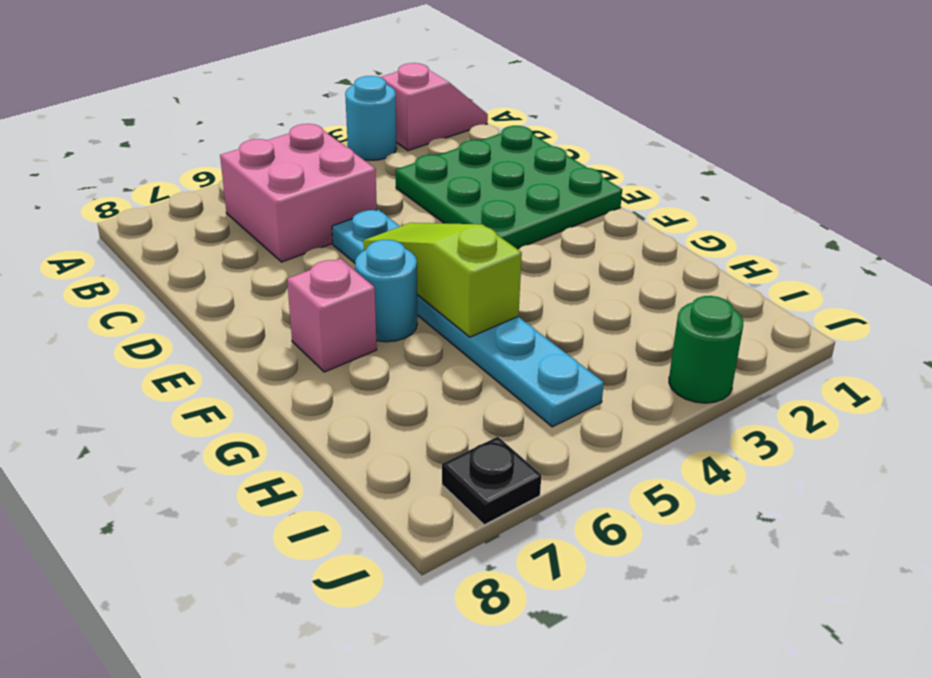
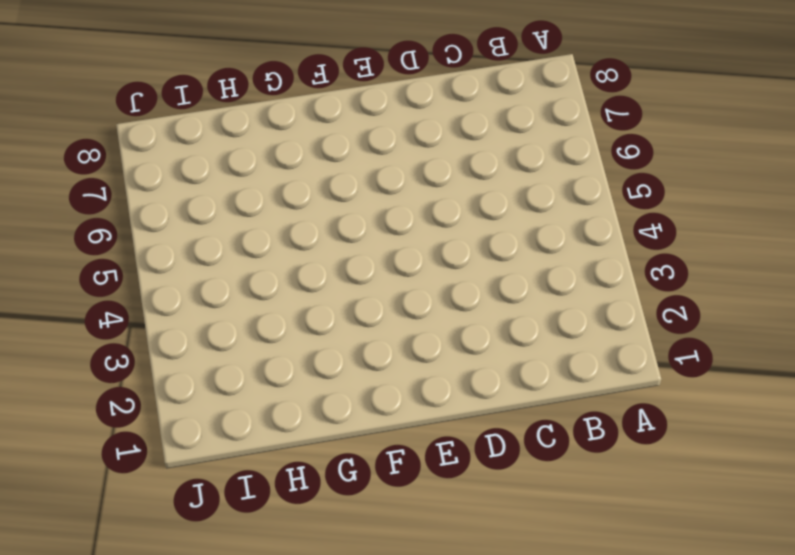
none -> pink slope A1:A2 level 1 top 2
none -> cyan round brick A3 level 1

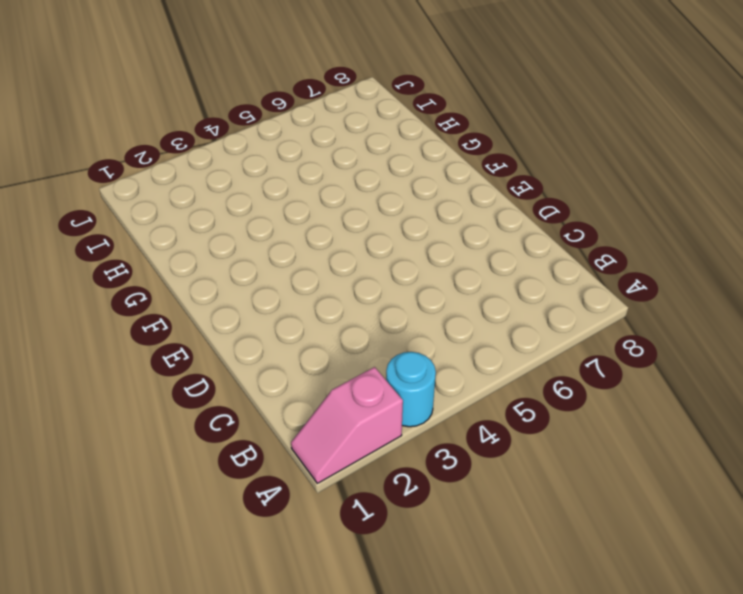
none -> pink brick B5:C6 level 1
none -> green plate C1:E3 level 1

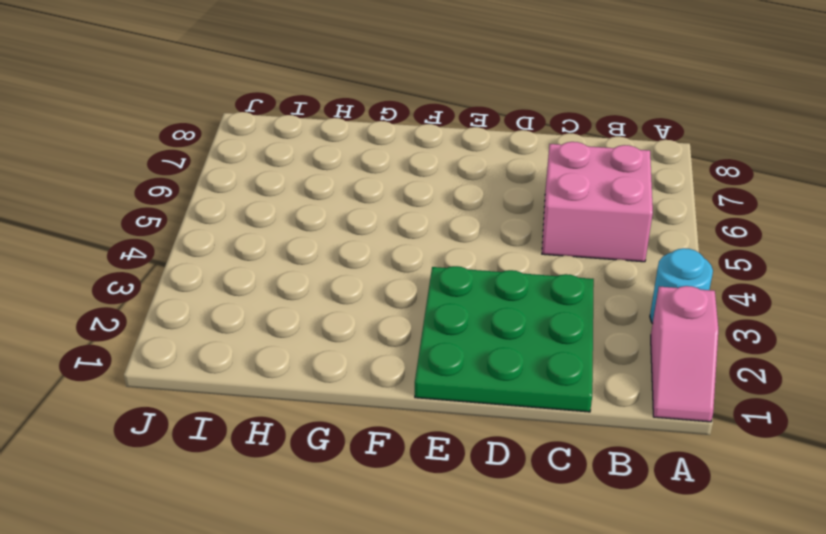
none -> cyan plate D5:I5 level 1
none -> cyan round brick F6 level 1

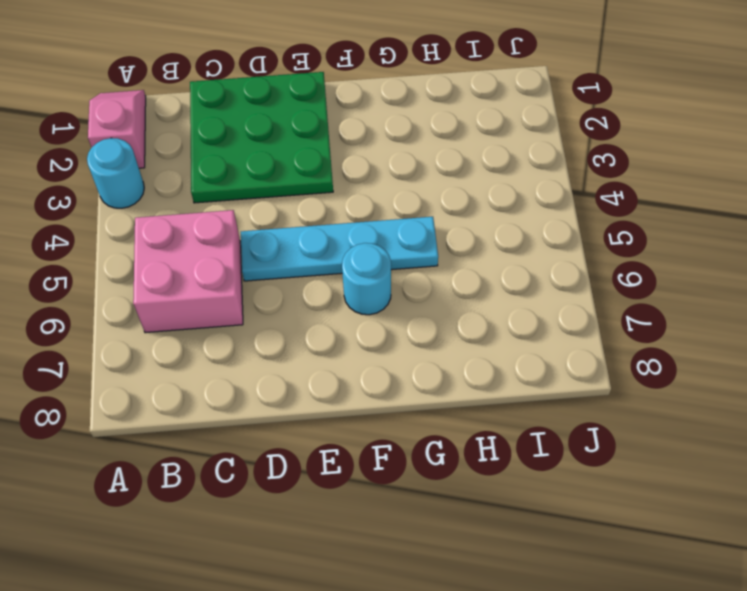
cyan plate D5:G5 level 1 -> cyan plate D5:I5 level 1
none -> pink brick F7 level 1
none -> green round brick J3 level 1

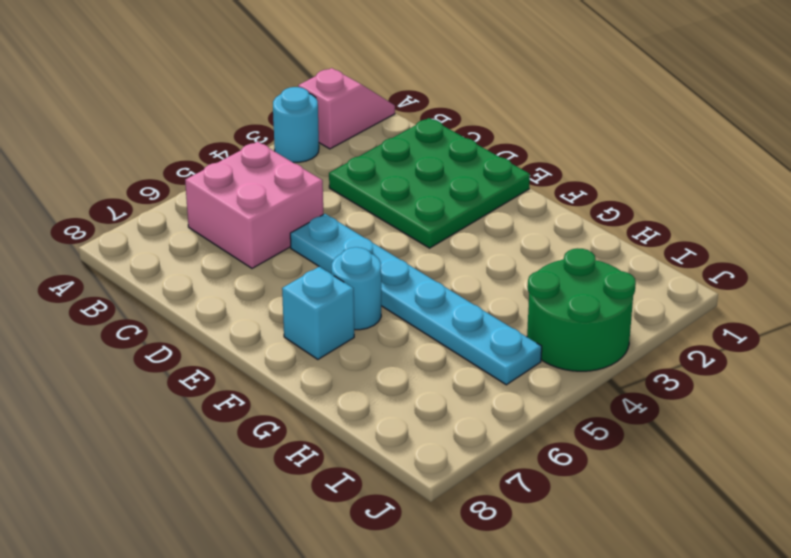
cyan brick F7 level 1 -> pink brick F7 level 1
green round brick I3:J4 level 1 -> green round brick J3 level 1
none -> black plate J7 level 1
none -> lime slope E5:G5 level 2 top G

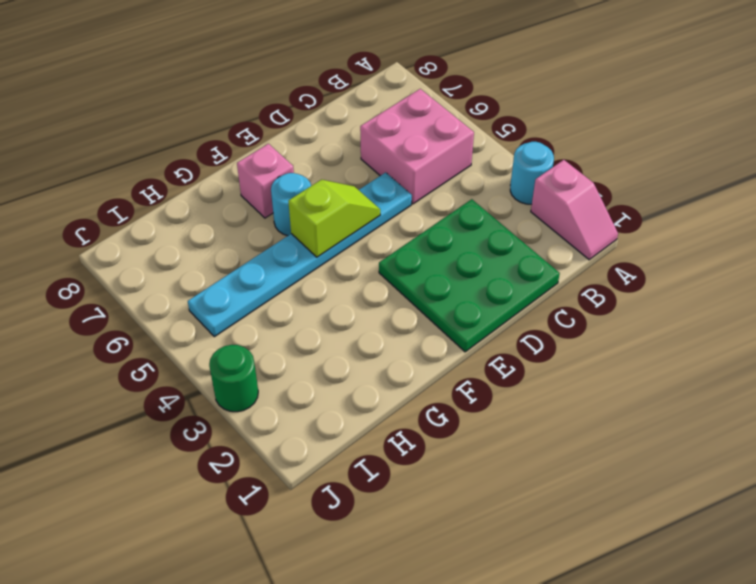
lime slope E5:F5 level 2 top F -> lime slope E5:G5 level 2 top G
none -> black plate J7 level 1

